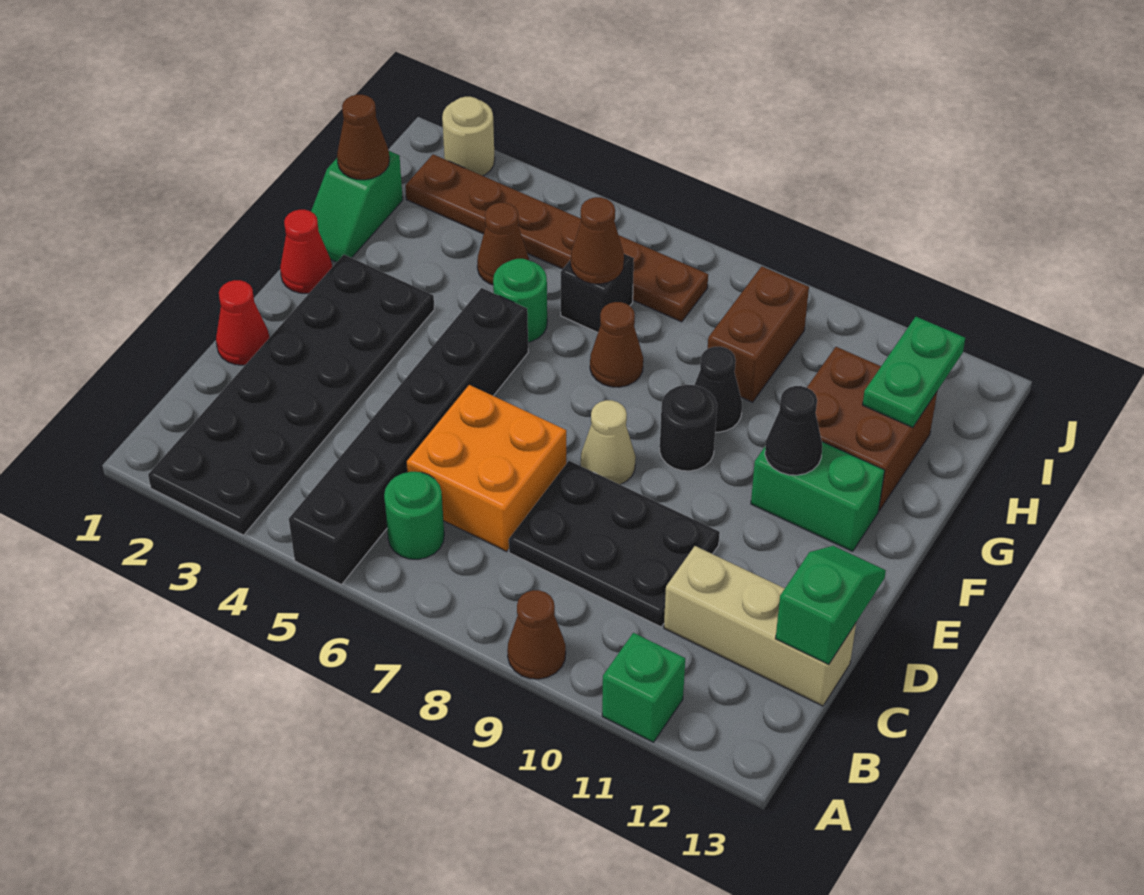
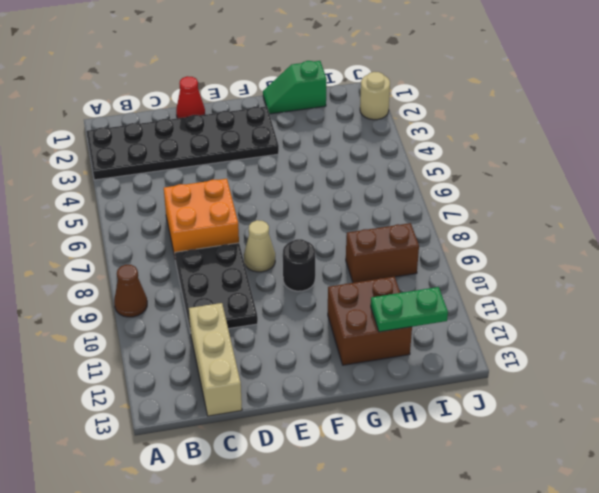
none -> black brick A5:F5 level 1
none -> green brick A11 level 1
none -> green round brick B6 level 1

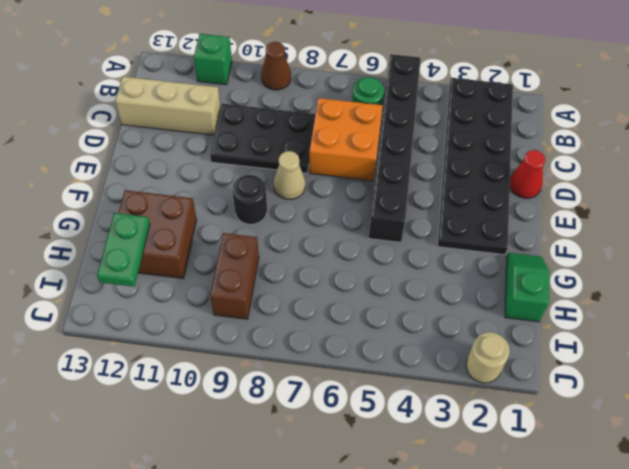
none -> red cone F1 level 1
none -> green brick F11:F12 level 1
none -> green round brick G5 level 1

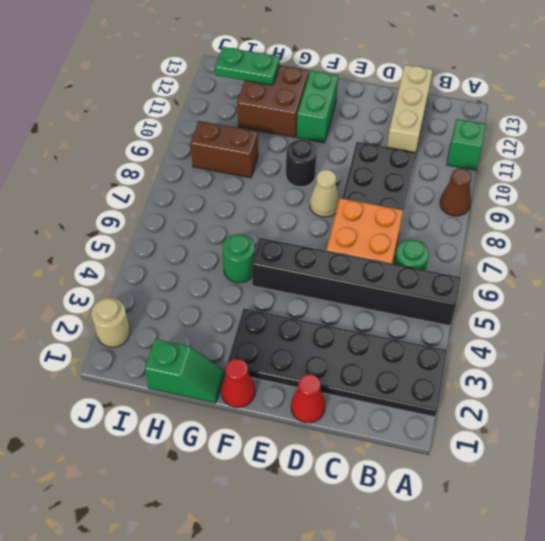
none -> brown cone G7 level 1
none -> black cone G9 level 1
none -> brown cone H4 level 1

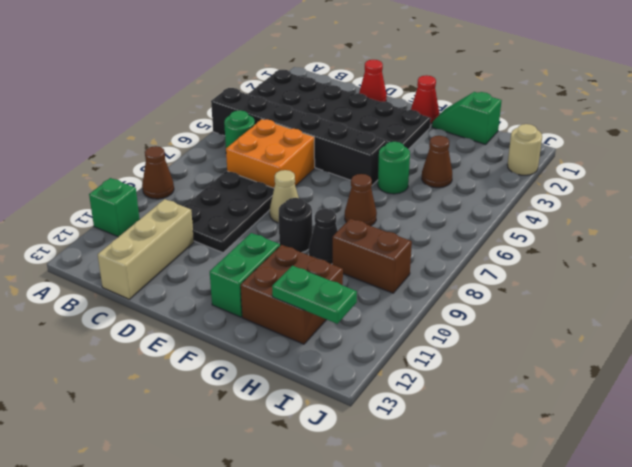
none -> black brick H6 level 1
none -> brown plate I2:I7 level 1
none -> green slope C13:D13 level 2 top C

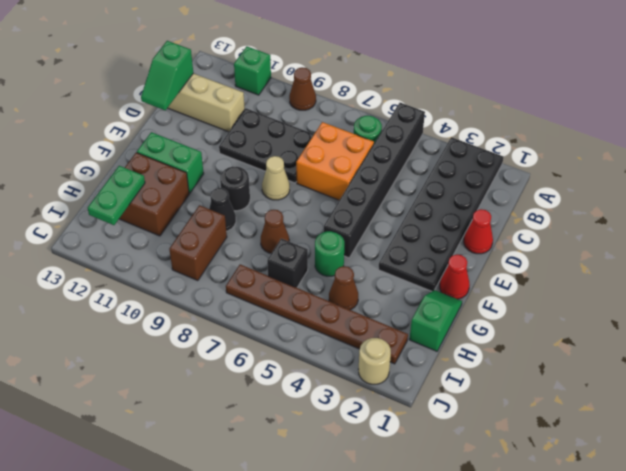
none -> black cone F11 level 2
none -> brown cone H1 level 2
none -> brown cone H6 level 2

